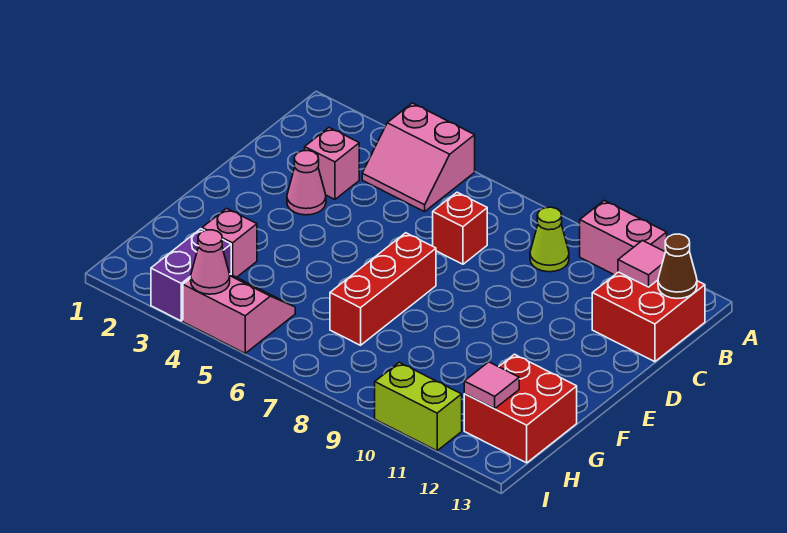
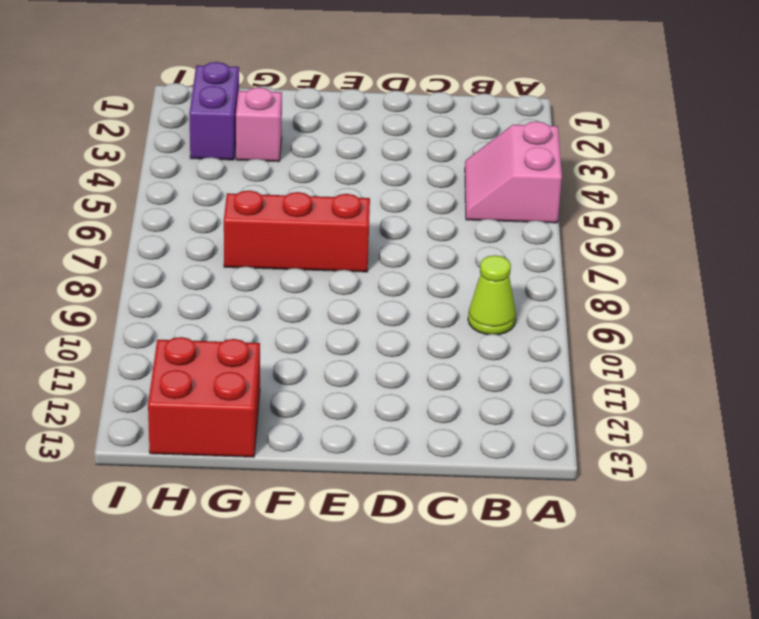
purple brick H2:H3 level 1 -> purple brick H3:I3 level 1
none -> pink brick A10:A11 level 1
none -> red brick B12:C13 level 1
none -> pink brick C3 level 1

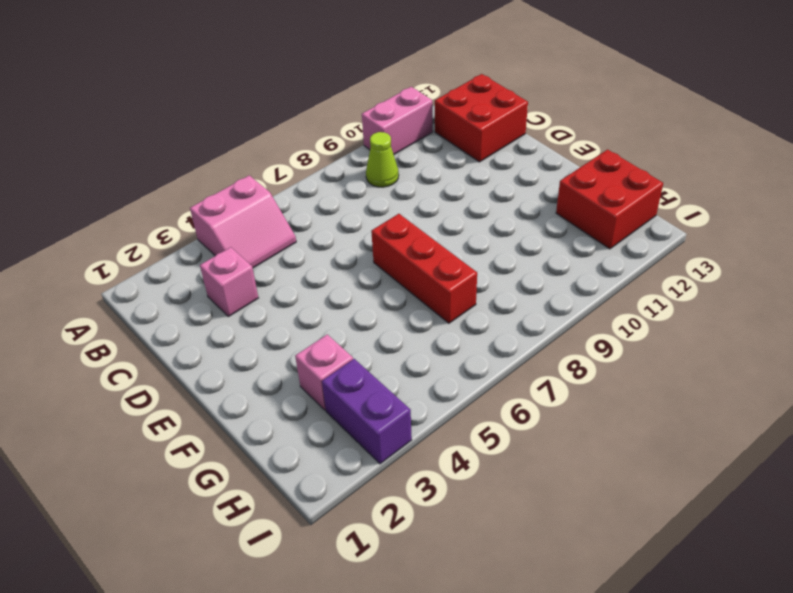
none -> red brick C7 level 1
none -> pink cone D3 level 1
none -> pink slope H4:I5 level 1 top I

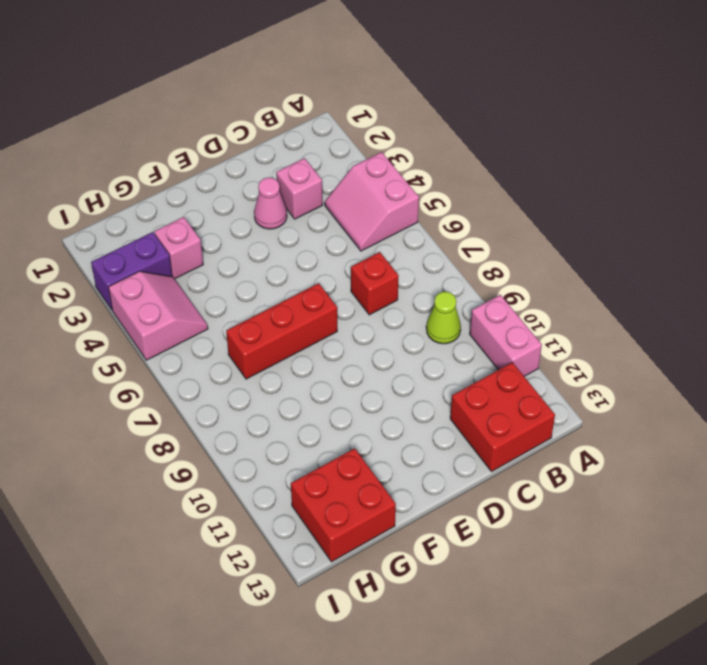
none -> lime brick I10:I11 level 1
none -> pink tile B12 level 2
none -> brown cone B13 level 2

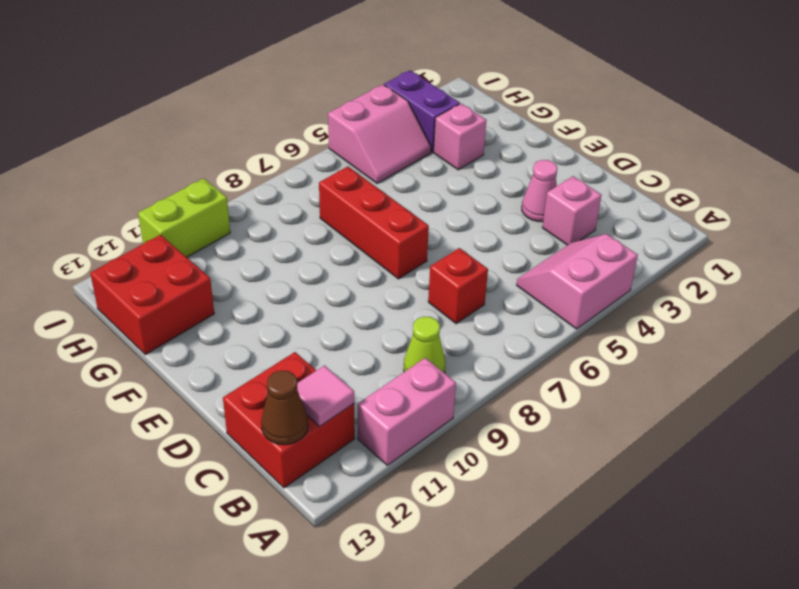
none -> pink tile H12 level 2
none -> pink cone I4 level 2

